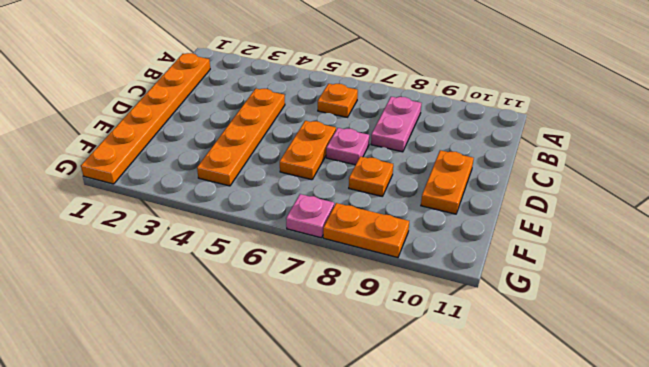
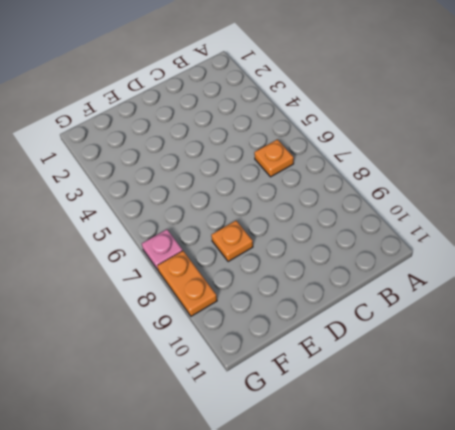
none -> orange plate B1:G1 level 1
none -> pink plate B8:C8 level 1

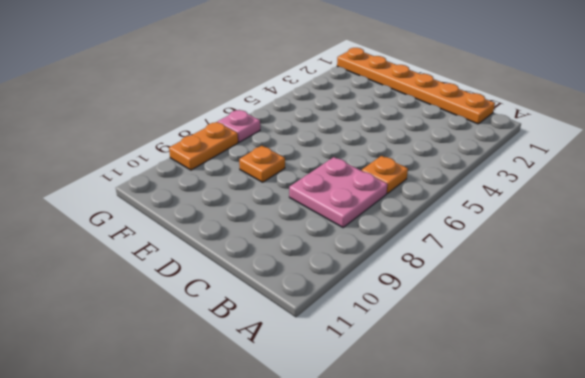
pink plate B7:C8 level 1 -> pink plate B8:C8 level 1
none -> orange plate C4:F4 level 1
none -> orange plate D6:E6 level 1

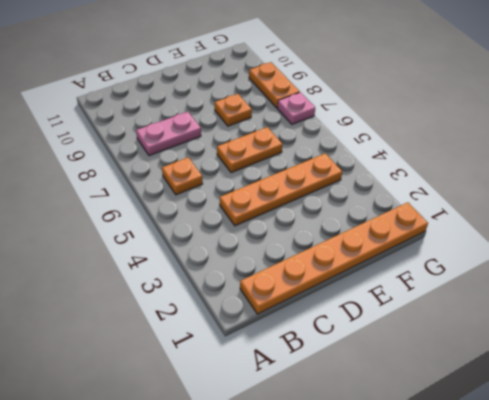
none -> pink plate D7 level 1
none -> orange plate D10:E10 level 1

